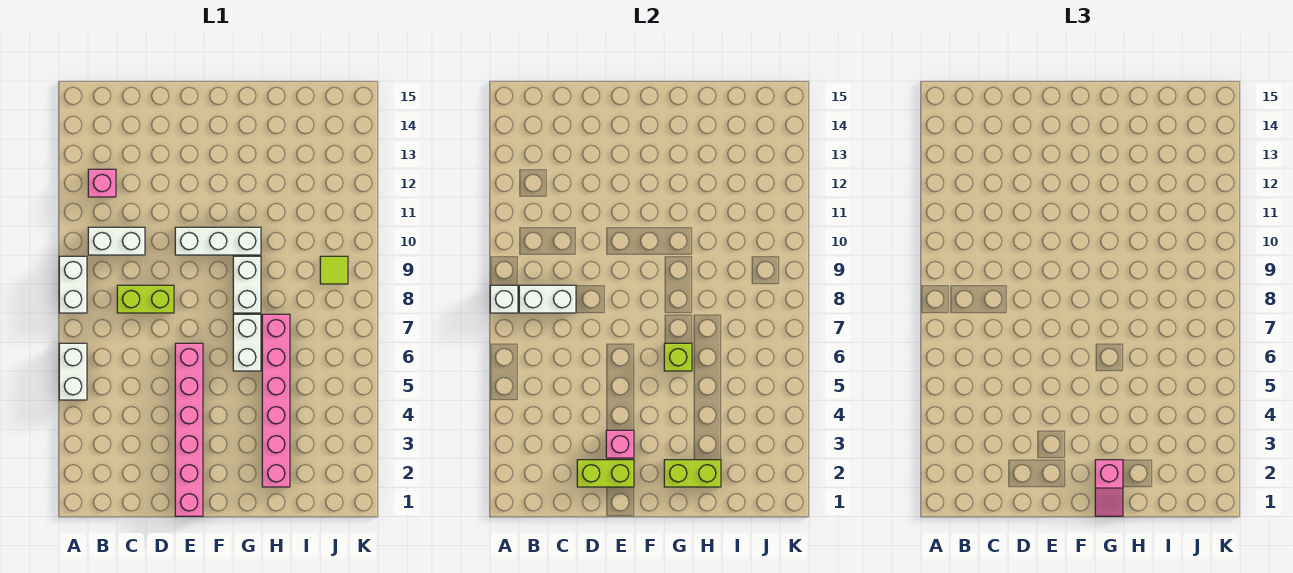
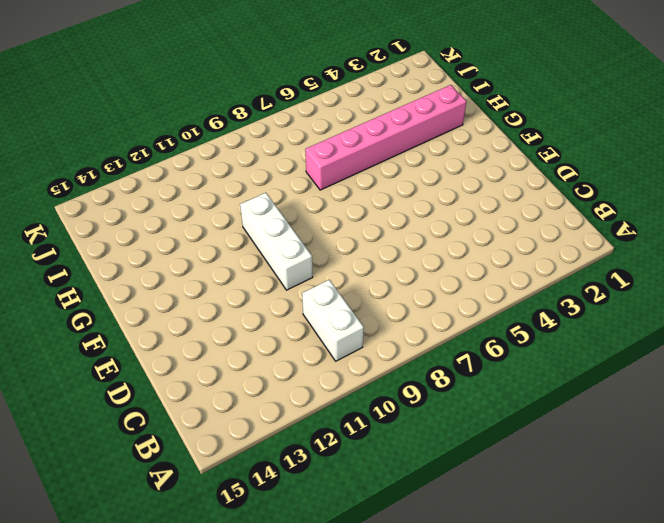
none -> white brick A5:A6 level 1
none -> white brick A8:A9 level 1
none -> pink brick B12 level 1

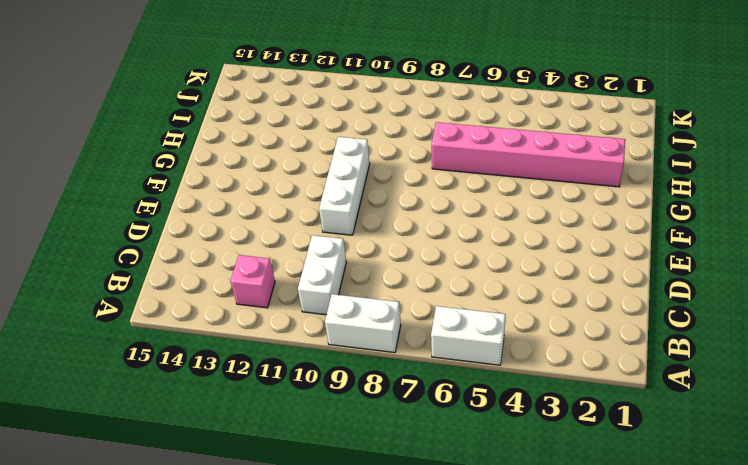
none -> lime brick C8:D8 level 1
none -> pink brick E1:E6 level 1
none -> white brick G6:G7 level 1

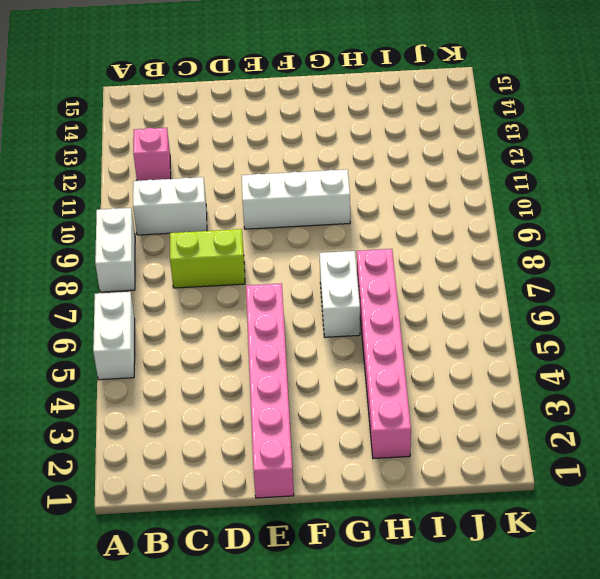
none -> white brick G8:G9 level 1
none -> lime tile J9 level 1
none -> white brick A8 level 2

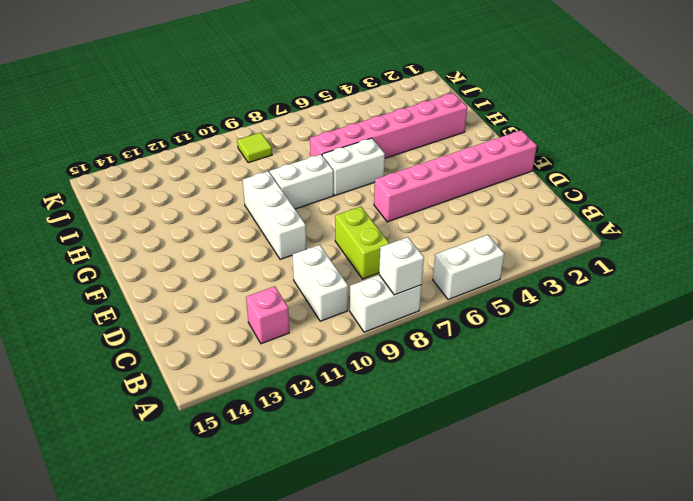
none -> white brick B8:C8 level 2
none -> lime brick D2:E2 level 2
none -> pink brick E3 level 2

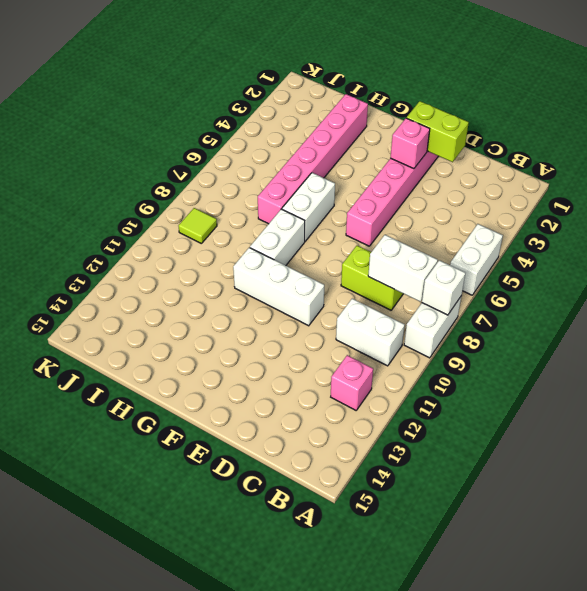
none -> lime brick G2:H2 level 2
none -> lime brick G6 level 2
none -> pink slope G1:G2 level 3 top 2

